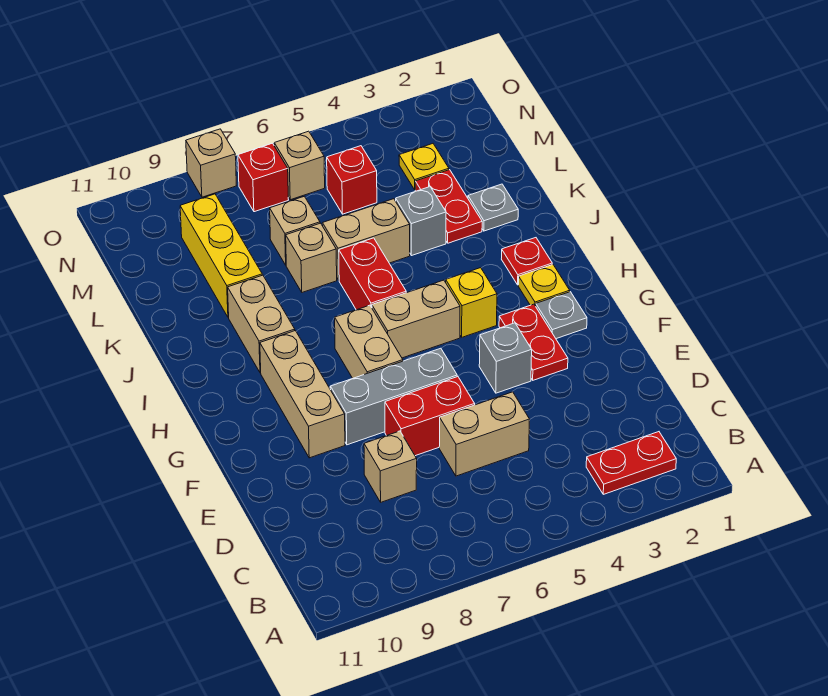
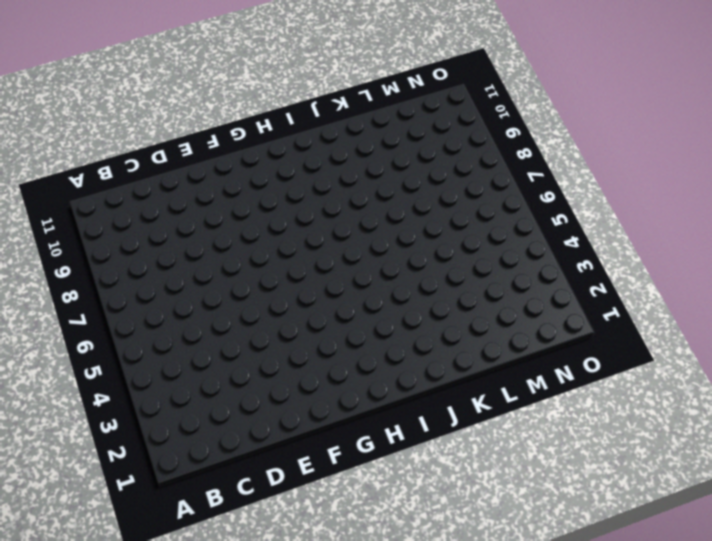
none -> red plate B2:B3 level 1
none -> tan brick D5:D6 level 1
none -> tan brick D8 level 1

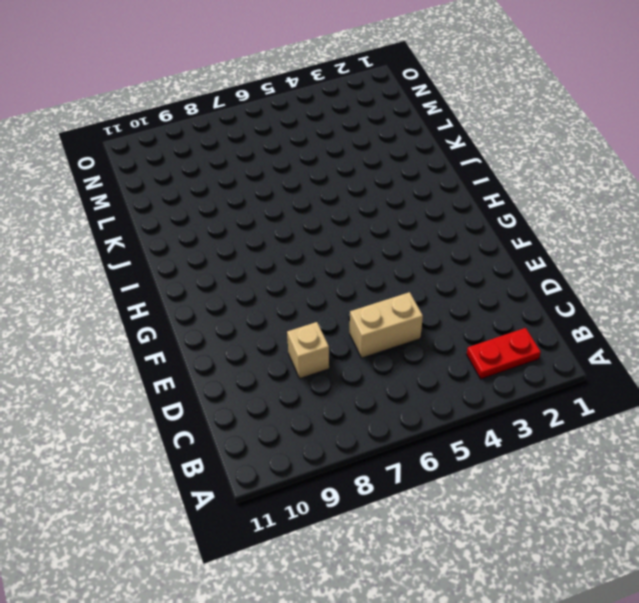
none -> red brick E6:E7 level 1
none -> red plate F3:G3 level 1
none -> grey brick F4 level 1

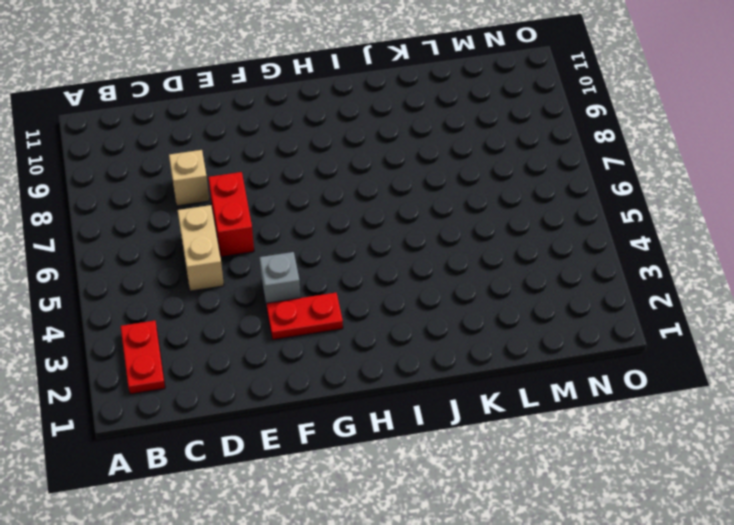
none -> grey brick F6:F8 level 1
none -> tan brick F9:H9 level 1
none -> grey plate G2 level 1

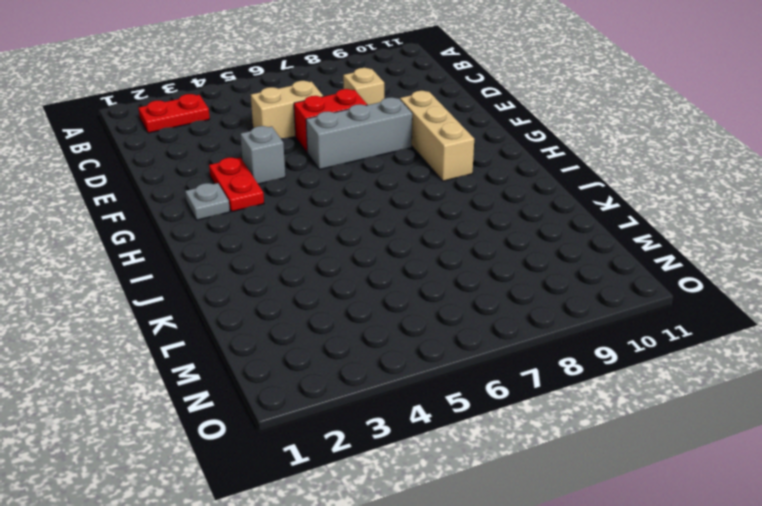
none -> tan brick G7:H7 level 1
none -> yellow plate H2 level 1
none -> yellow brick H4 level 1

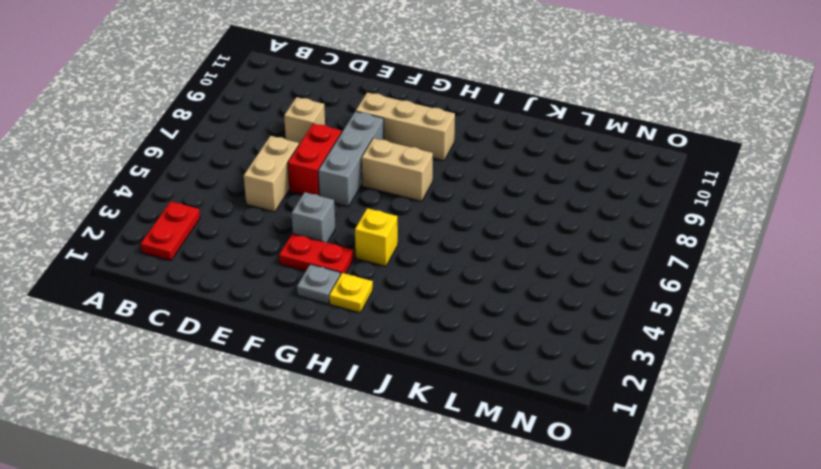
none -> tan brick H5:H6 level 1
none -> red plate I2 level 1
none -> red brick I6:J6 level 1

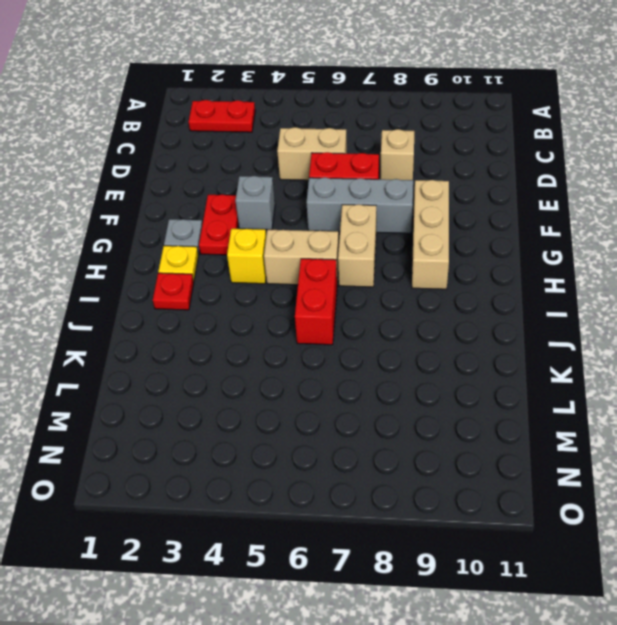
none -> tan brick I9:J9 level 1
none -> grey plate K2 level 1
none -> red plate K3:L3 level 1

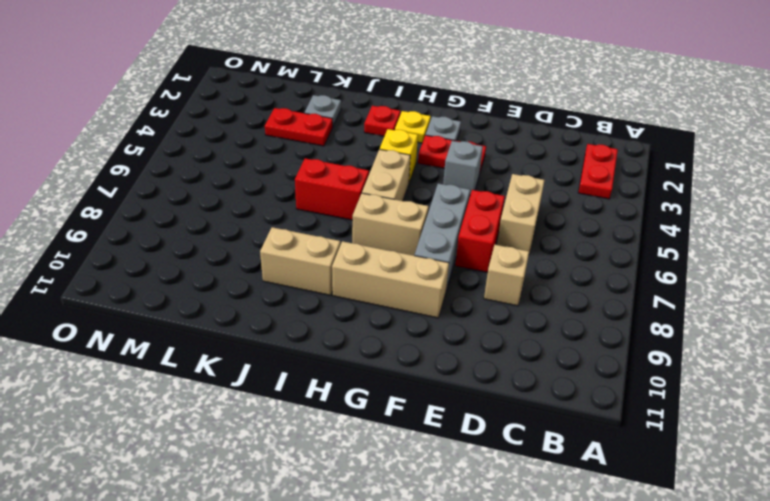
none -> grey brick K4 level 1
none -> tan brick K5:K6 level 1
none -> tan brick K7 level 1

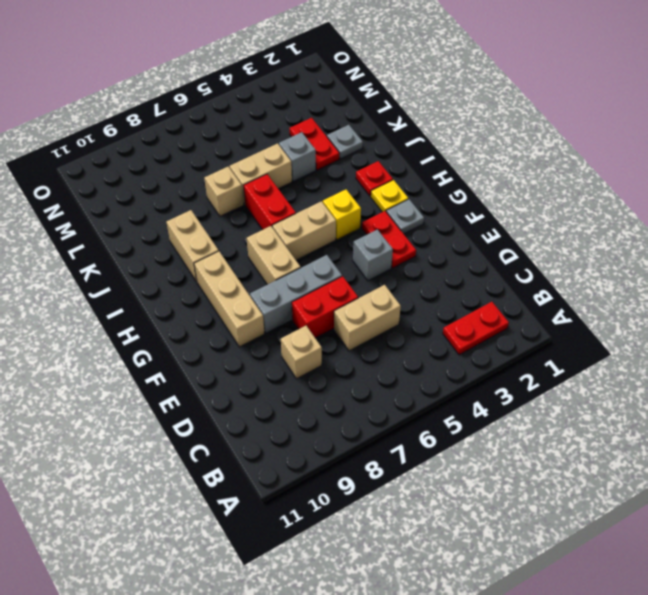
none -> yellow brick K9:M9 level 1
none -> tan brick L7 level 1
none -> yellow plate M3 level 1

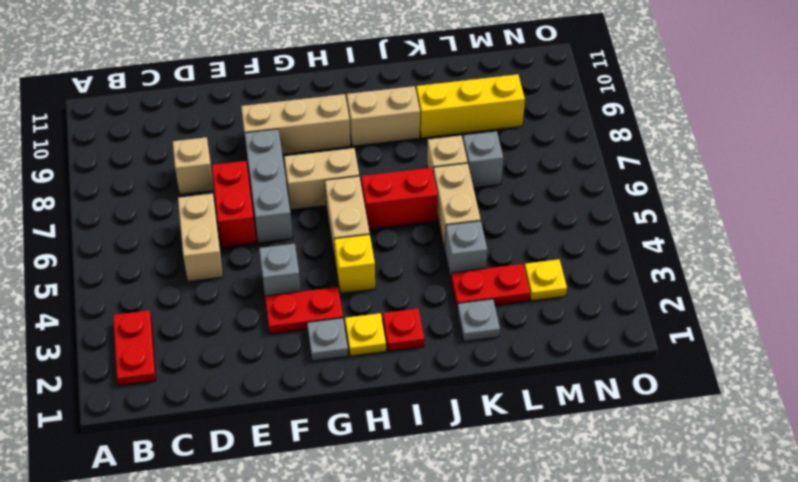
grey brick L7 level 1 -> tan brick L7 level 1
none -> red brick M5 level 1
none -> tan brick N6 level 1
none -> red brick N7 level 1

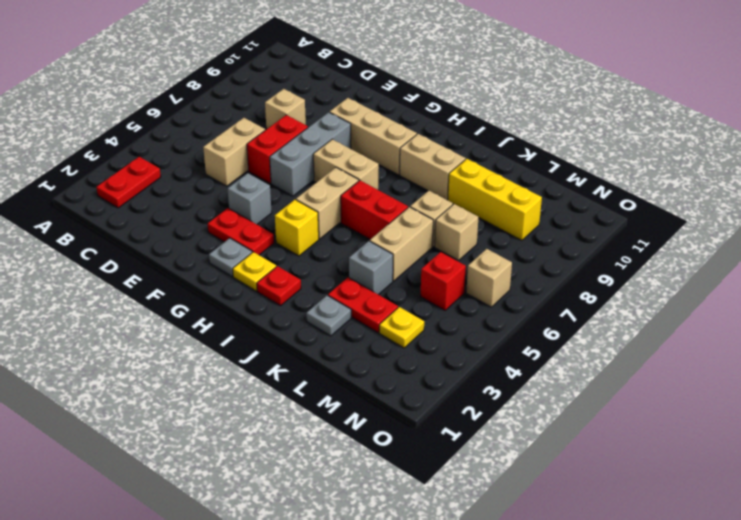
none -> red brick N7 level 1
none -> tan brick O8 level 1

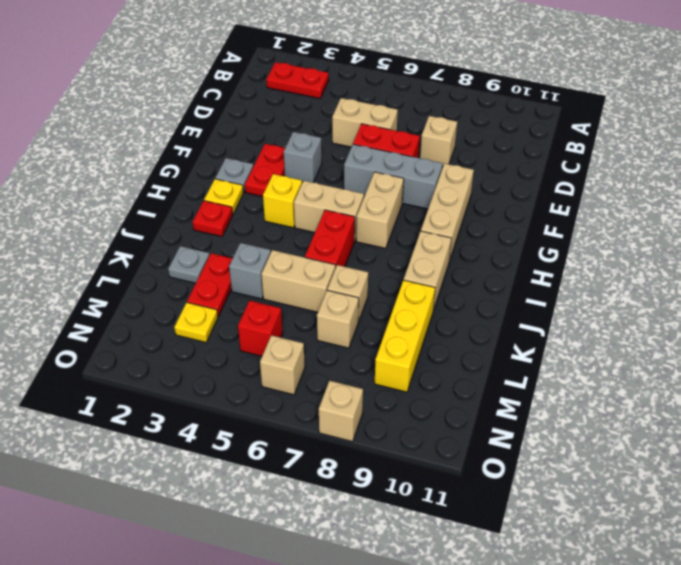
none -> red brick N7 level 1

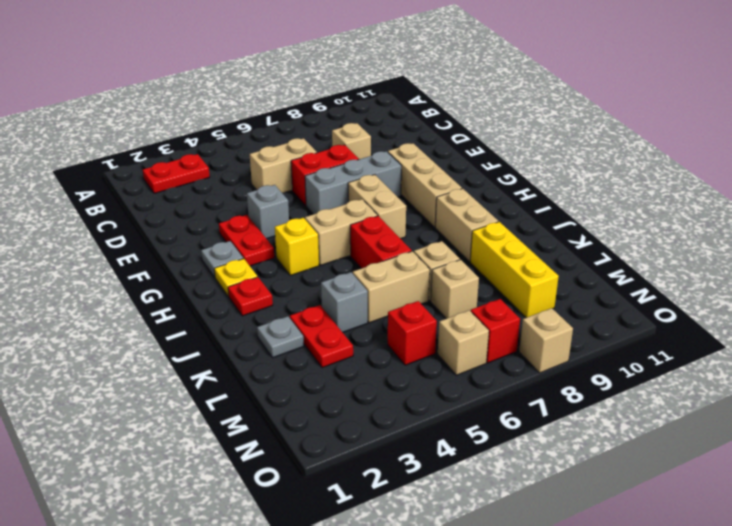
none -> yellow plate M3 level 1

